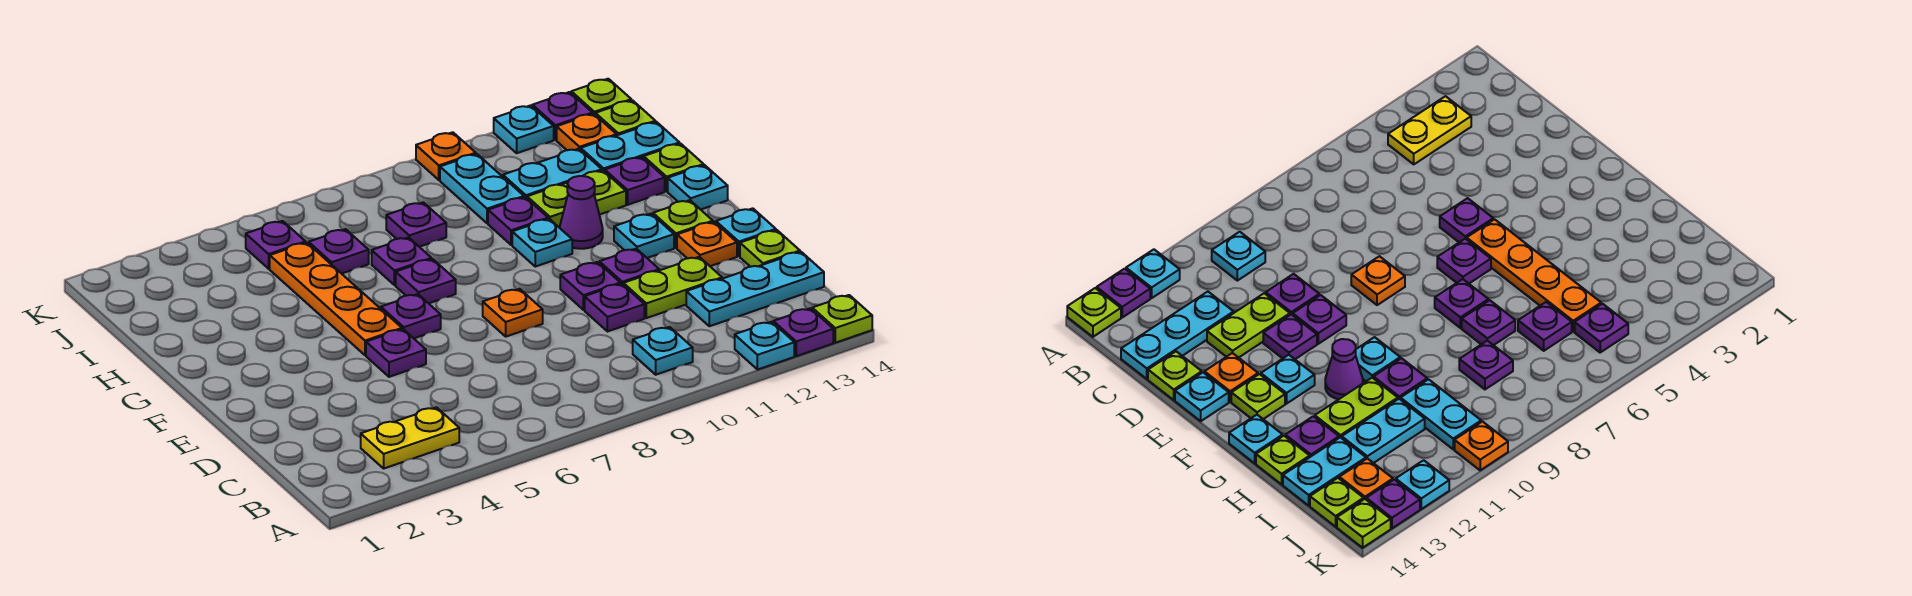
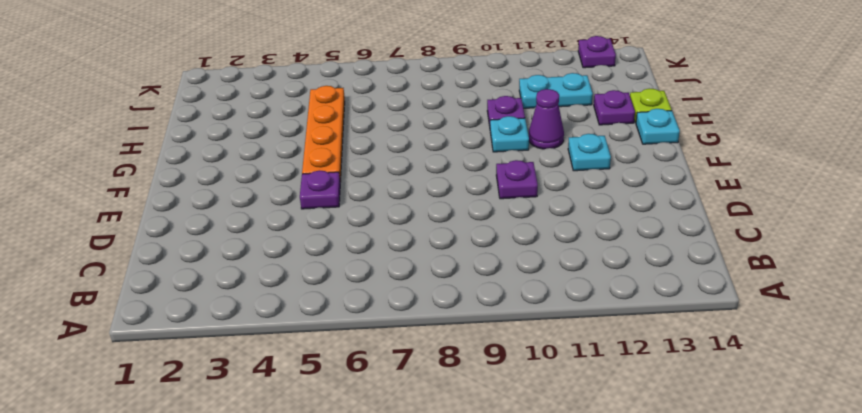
none -> cyan plate A12 level 1
none -> purple plate A13 level 1
none -> lime plate A14 level 1
none -> yellow plate B3:B4 level 1

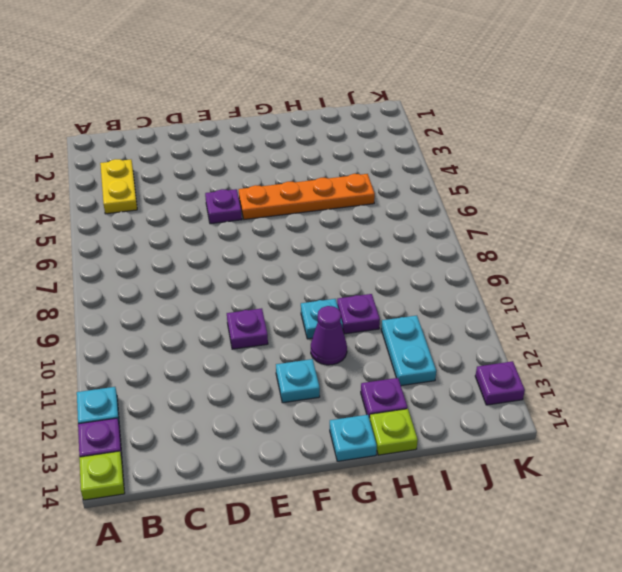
none -> cyan plate B10 level 1
none -> cyan plate C12:C14 level 1
none -> purple plate D10 level 1
none -> lime plate D11:D12 level 1

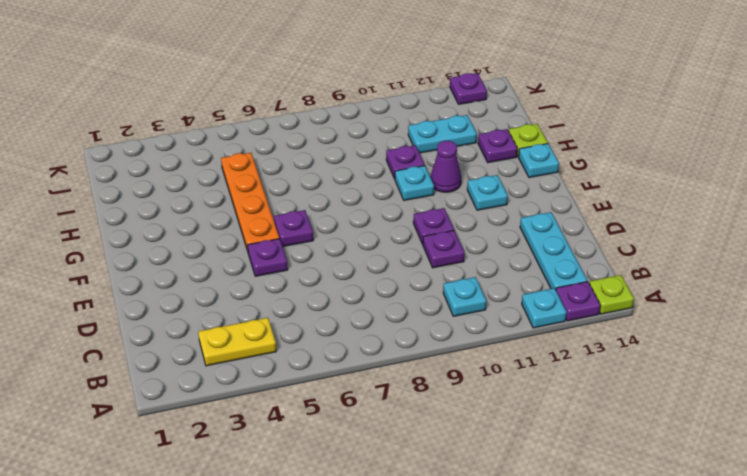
cyan plate B13:D13 level 1 -> cyan plate C12:C14 level 1
none -> lime plate D11:D12 level 1
none -> lime plate D14 level 1
none -> orange plate E8 level 1
none -> purple plate E11 level 1

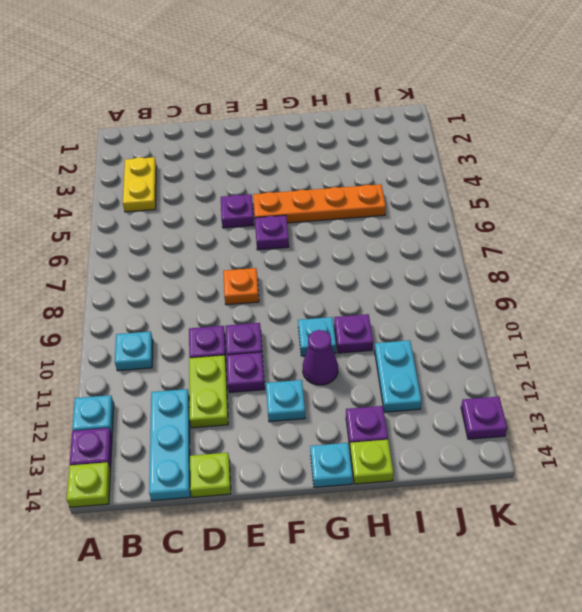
none -> orange plate E13 level 1
none -> cyan plate E14 level 1
none -> lime plate F13 level 1
none -> purple plate G7 level 1

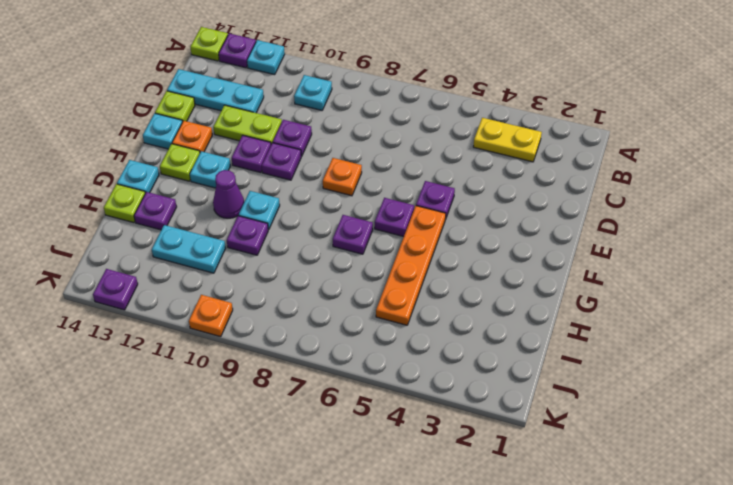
none -> purple plate H7 level 1
none -> lime plate H11:H12 level 1
none -> purple plate I6 level 1
none -> purple plate I8 level 1

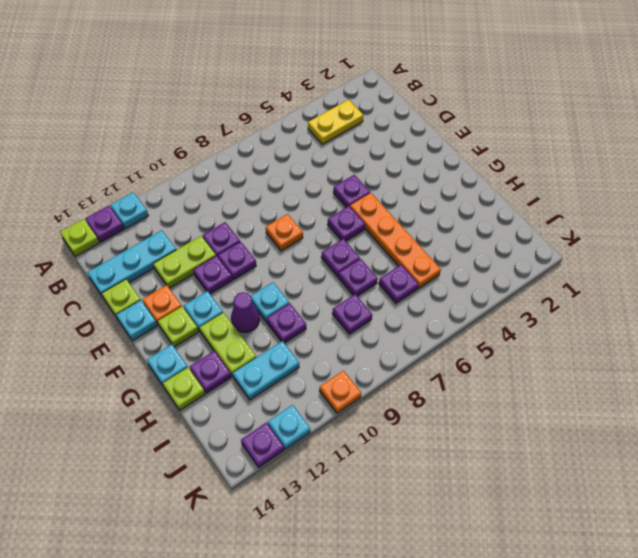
lime plate G12:H12 level 1 -> lime plate H11:H12 level 1
none -> cyan plate B10 level 1
none -> cyan plate I10:J10 level 1
none -> cyan plate I13:I14 level 1
none -> purple plate J5 level 1

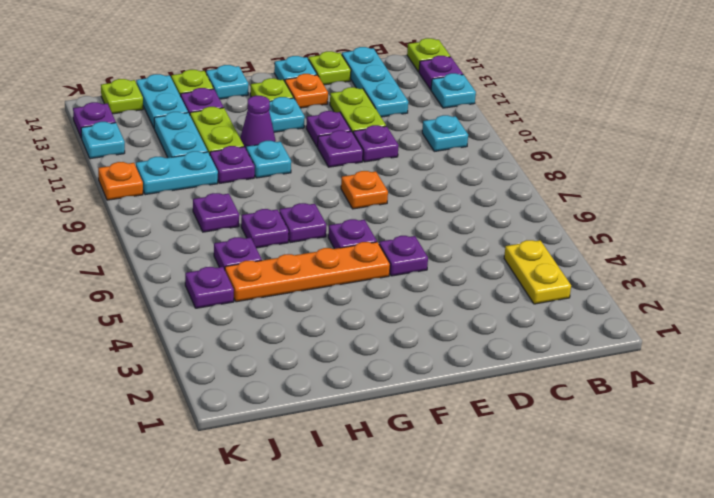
none -> orange plate J13 level 1
none -> lime plate K14 level 1

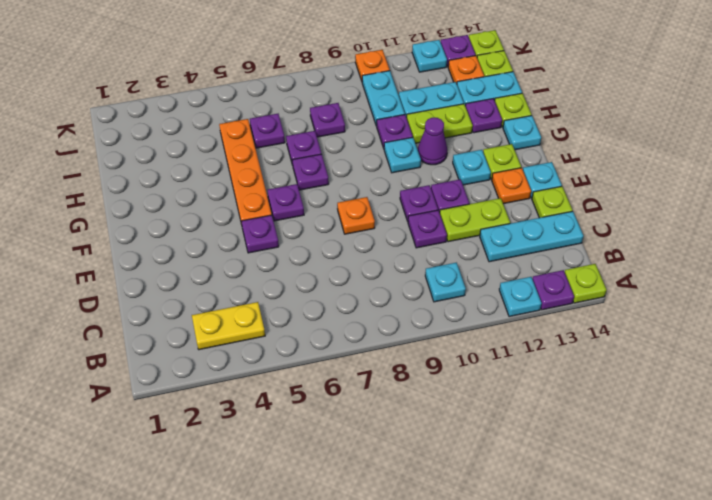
none -> purple plate J5 level 1

